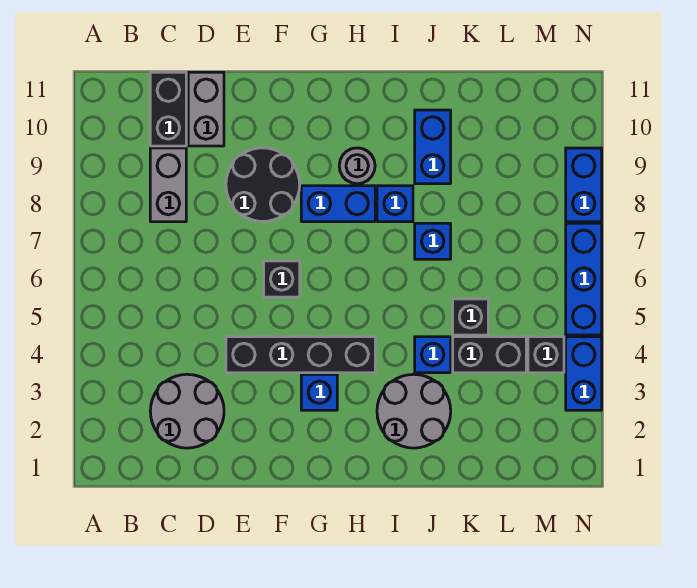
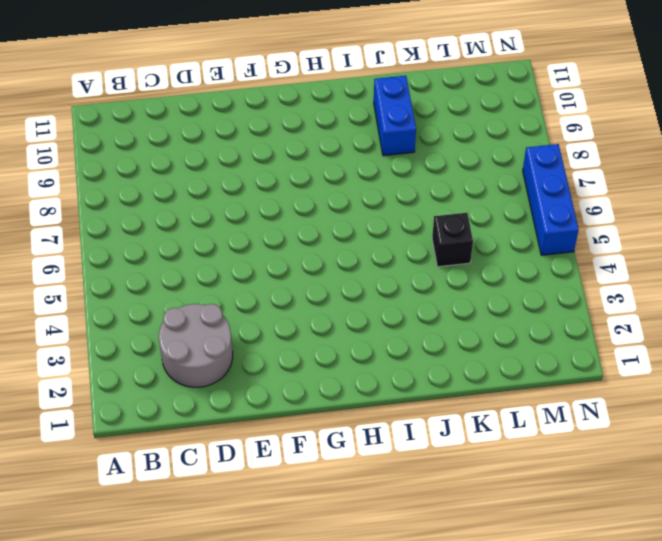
none -> grey brick C8:C9 level 1
none -> black brick C10:C11 level 1
none -> grey brick D10:D11 level 1

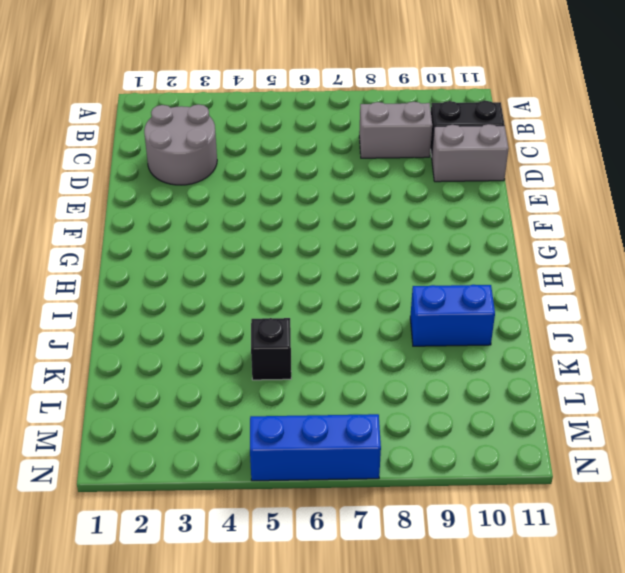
none -> black brick E4:H4 level 1
none -> black round brick E8:F9 level 1
none -> black brick F6 level 1

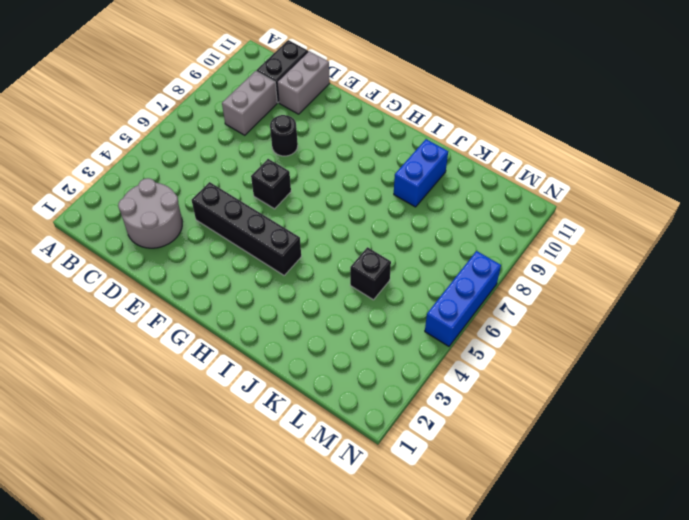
black round brick E8 level 1 -> black round brick E8:F9 level 1
none -> blue brick G3 level 1
none -> blue brick G8:H8 level 1
none -> grey round brick H9 level 1

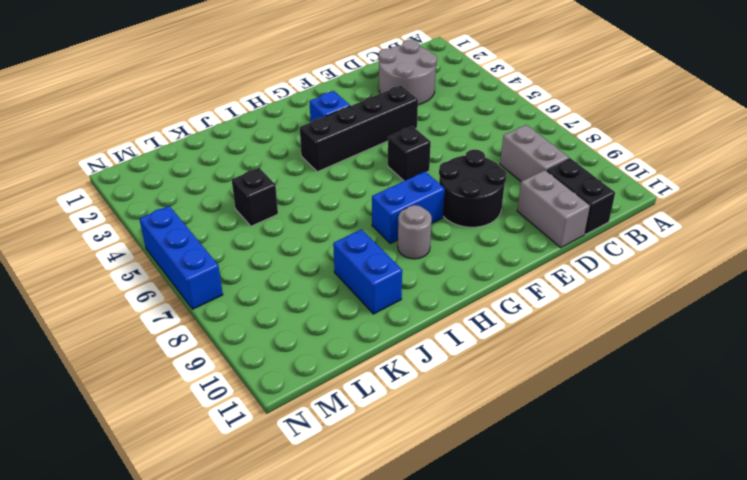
none -> grey round brick I2:J3 level 1
none -> blue brick I8 level 1
none -> blue brick J4 level 1

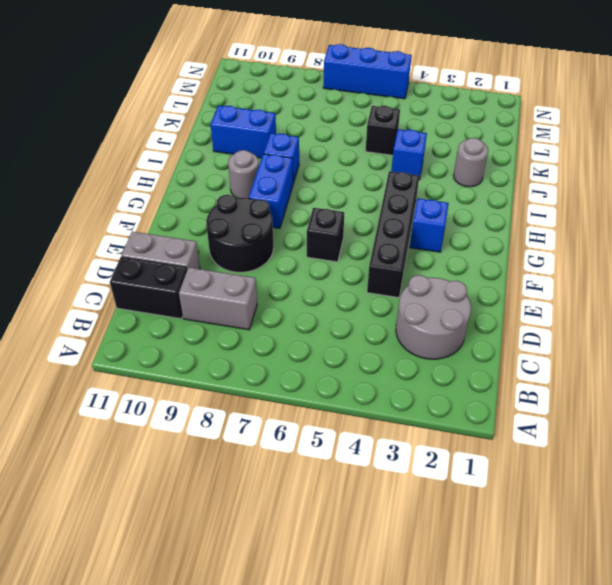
grey round brick J2 level 1 -> grey round brick I2:J3 level 1
none -> blue brick J7 level 1
none -> black brick K4:L4 level 1
none -> black brick M4 level 1

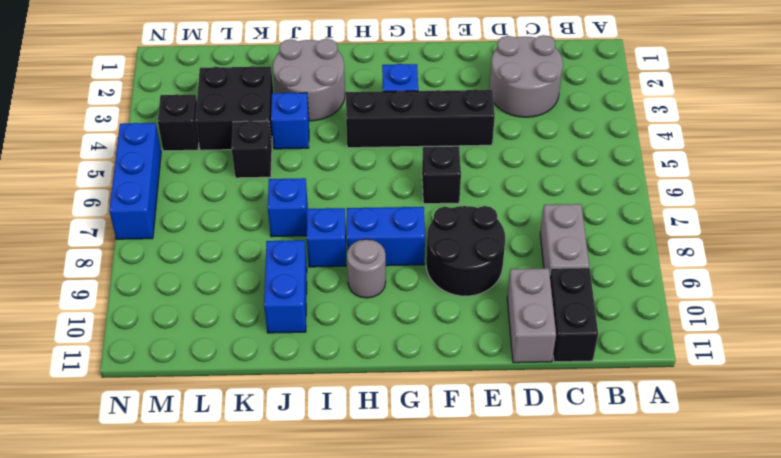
black brick K3:L4 level 1 -> black brick K4:L4 level 1
none -> blue brick N3:N4 level 1
none -> blue brick N8:N9 level 1

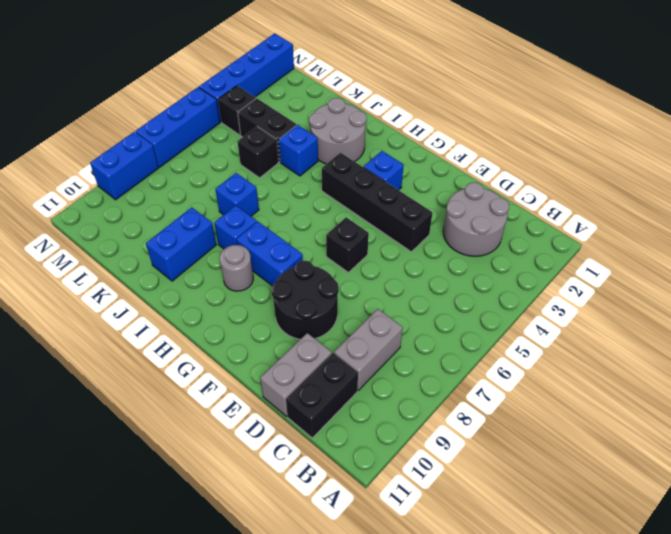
blue brick N1:N4 level 1 -> blue brick N3:N4 level 1

